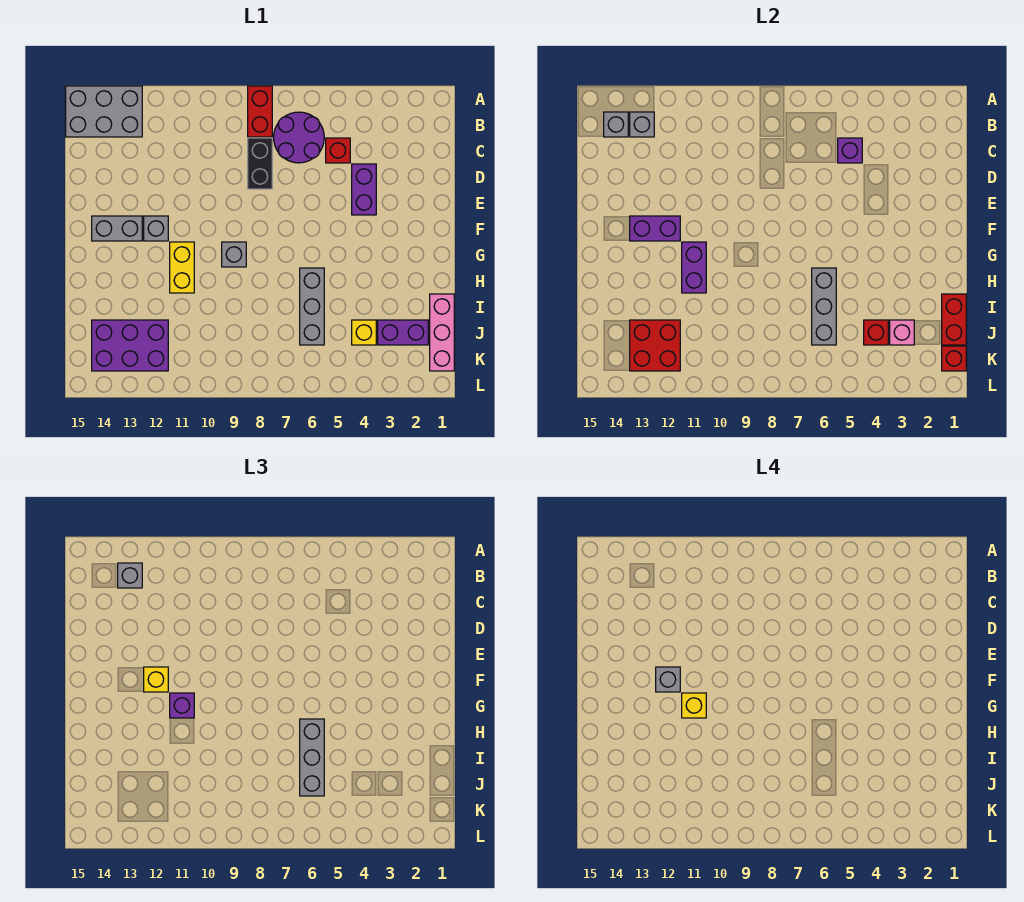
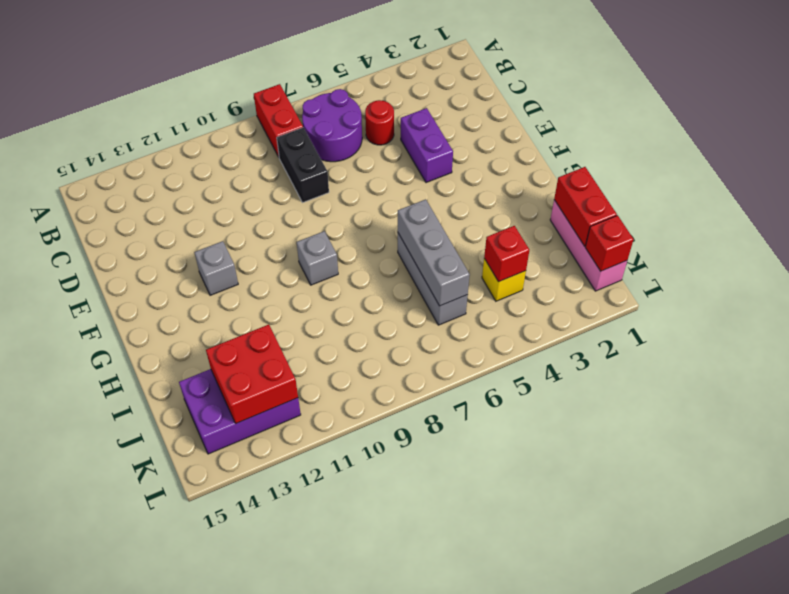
red round brick C5 level 1 -> red brick C5 level 1
none -> grey brick A13:B15 level 1
none -> grey brick F13:F14 level 1
none -> yellow brick G11:H11 level 1
none -> purple brick J2:J3 level 1

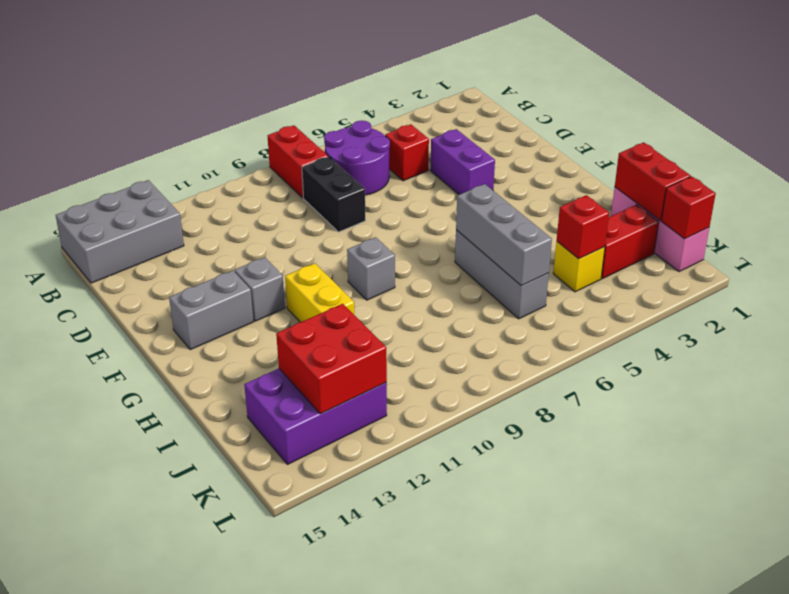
red brick J2:J3 level 1 -> purple brick J2:J3 level 1
none -> grey brick B13 level 2
none -> grey brick B14 level 2
none -> purple brick C5 level 2
none -> purple brick F12:F13 level 2

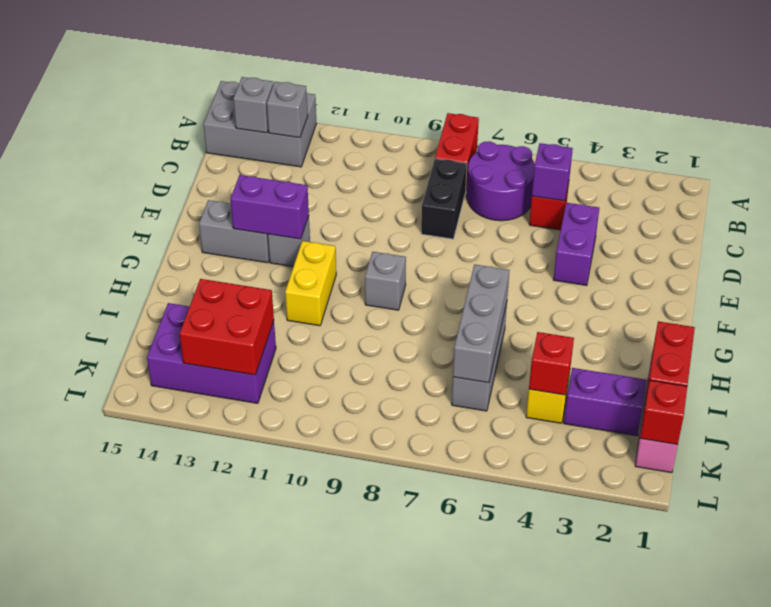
none -> purple brick G11:H11 level 2
none -> pink brick J3 level 2
none -> grey brick B13 level 3
none -> yellow brick F12 level 3

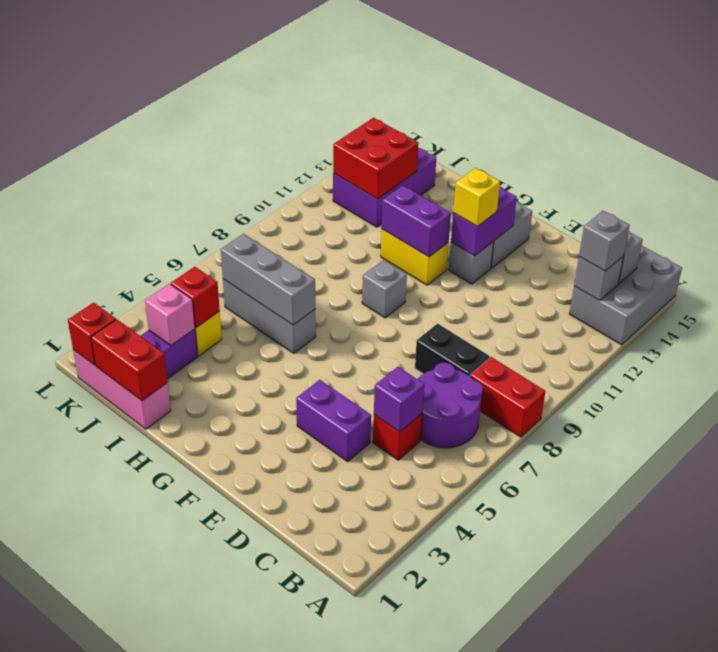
none -> purple brick G11 level 3
none -> grey brick H6:J6 level 3
none -> grey brick F12 level 4
none -> yellow brick G11 level 4

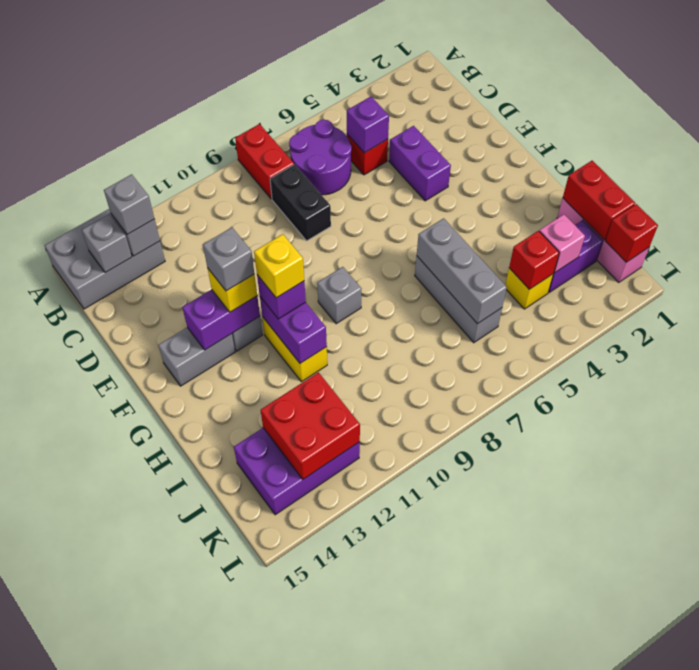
none -> grey brick H6:J6 level 3

